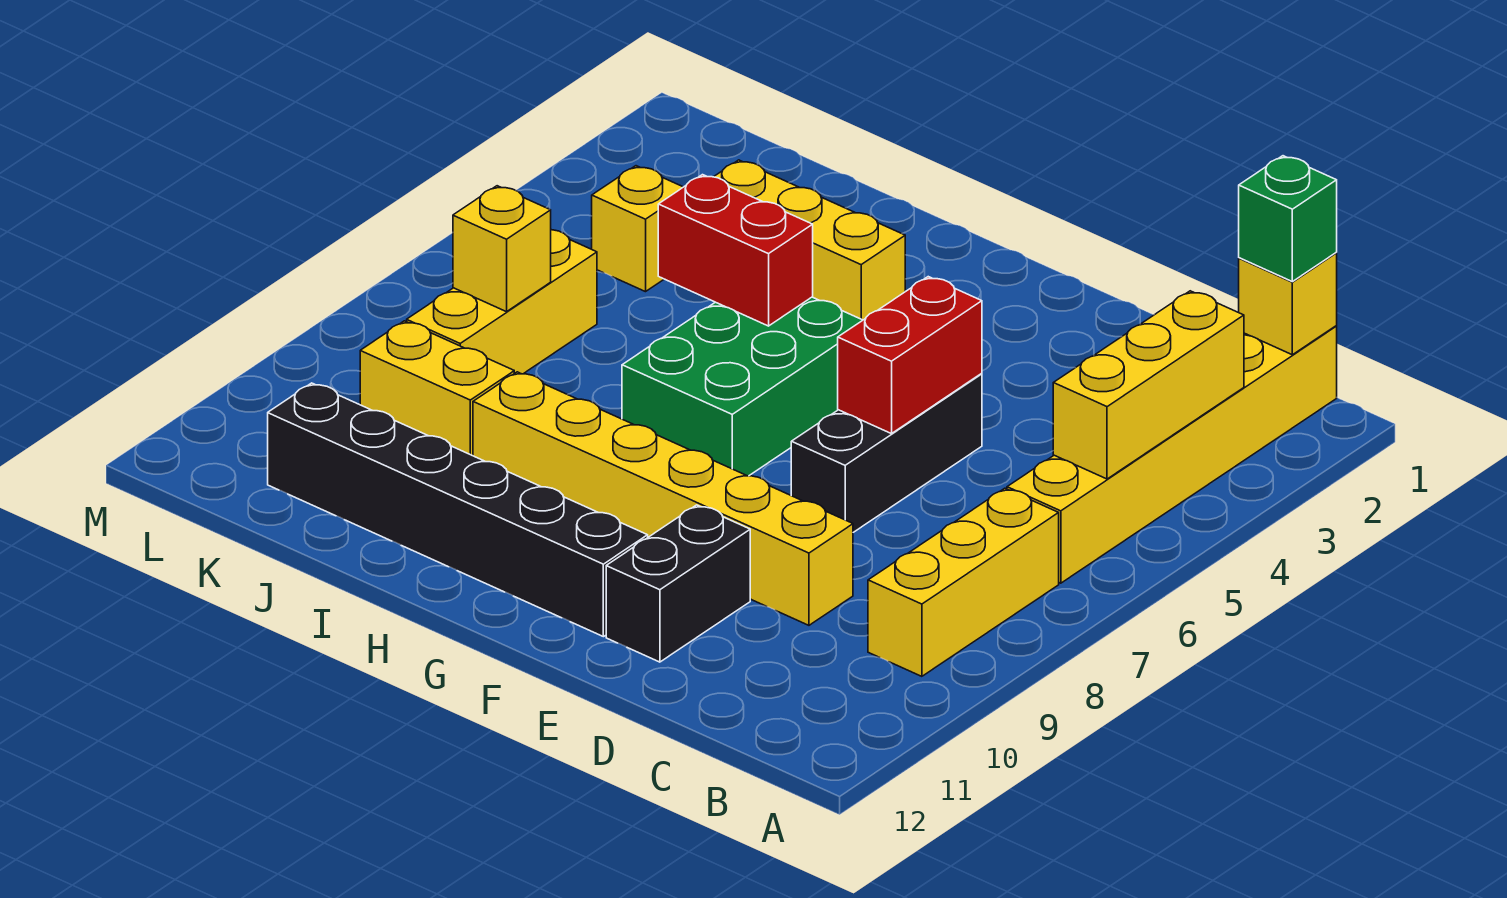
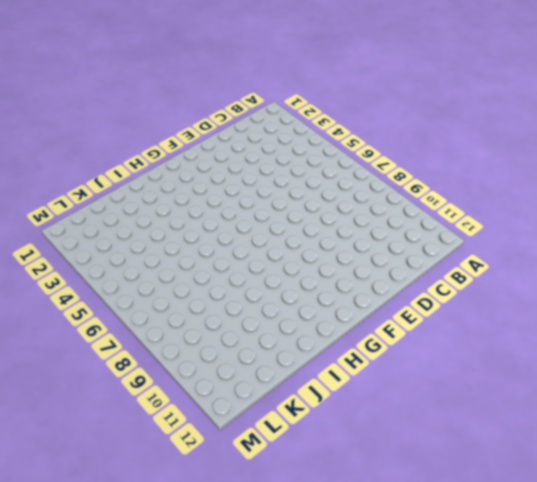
none -> yellow brick B1:B6 level 1
none -> yellow brick B7:B9 level 1
none -> yellow brick D9:I9 level 1

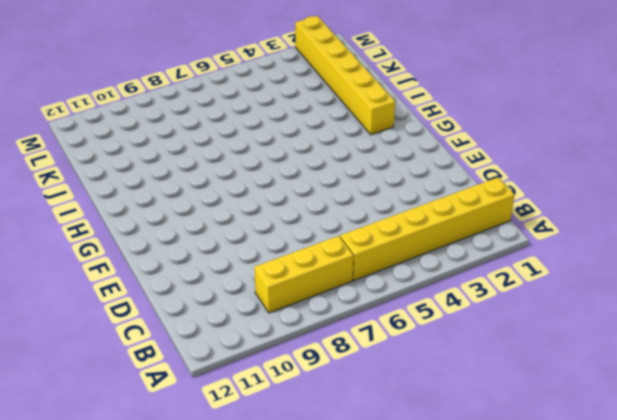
yellow brick H2:M2 level 1 -> yellow brick D9:I9 level 1
none -> black brick E5:E7 level 1
none -> black brick E10:E11 level 1
none -> black brick F11:K11 level 1

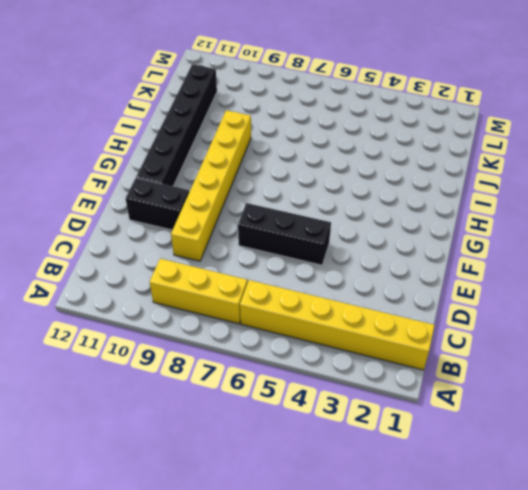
none -> green brick G5:H7 level 1
none -> yellow brick H3:J3 level 1
none -> yellow brick J9:K9 level 1

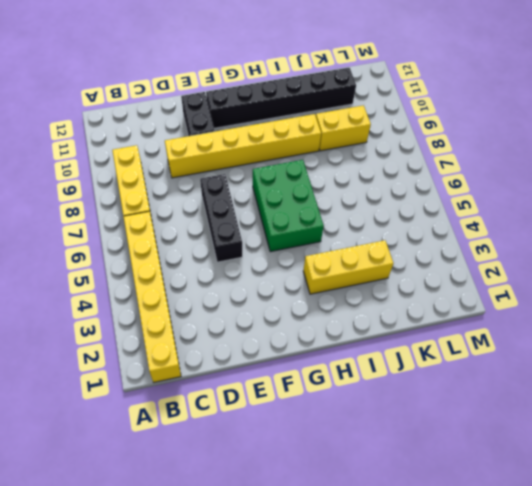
none -> yellow brick K4 level 1
none -> yellow brick K6:K8 level 1
none -> yellow brick B1 level 2

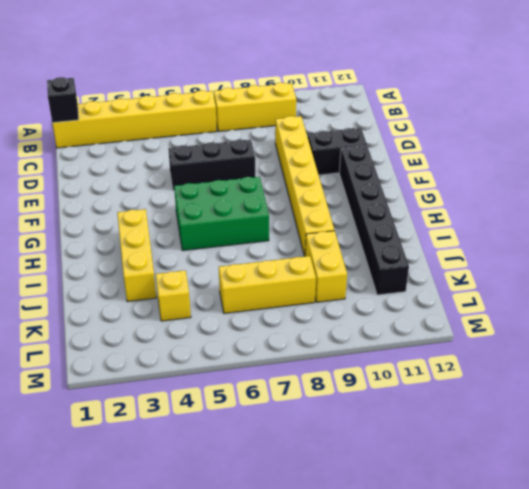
black brick B1 level 2 -> yellow brick B1 level 2
none -> yellow brick B3:B5 level 2
none -> red brick E5:E6 level 2
none -> red brick H5:I5 level 2

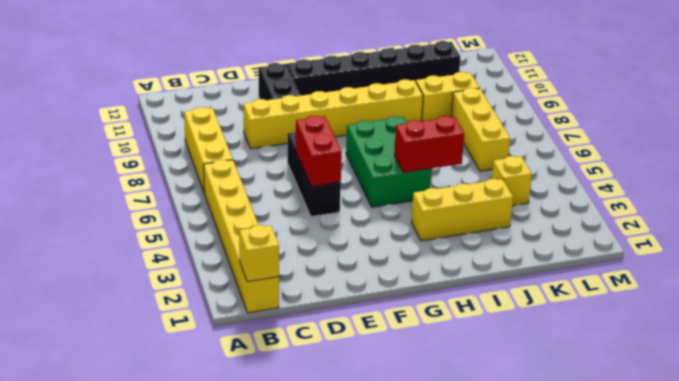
none -> yellow brick B3:B5 level 2
none -> yellow brick K7 level 2
none -> green brick B1 level 3

